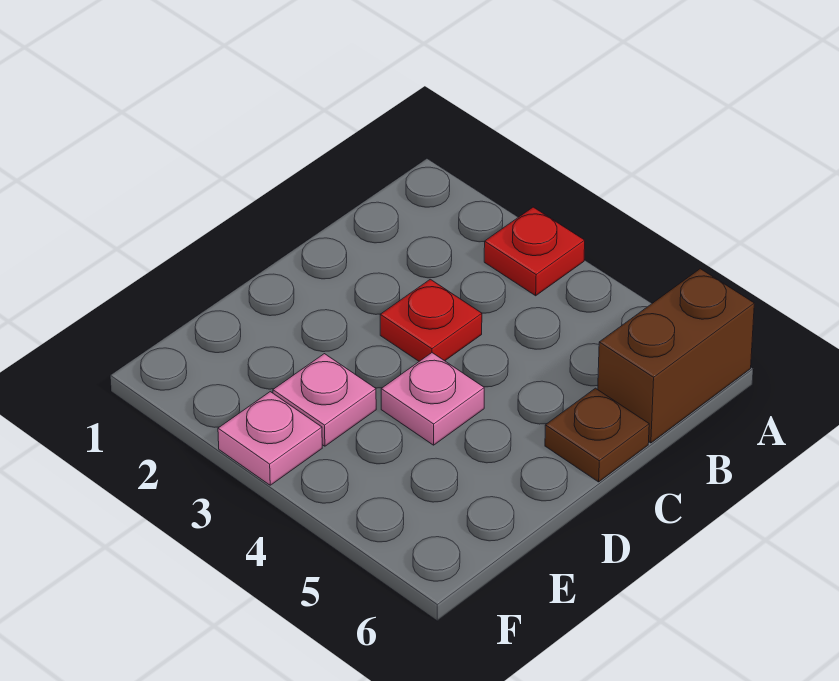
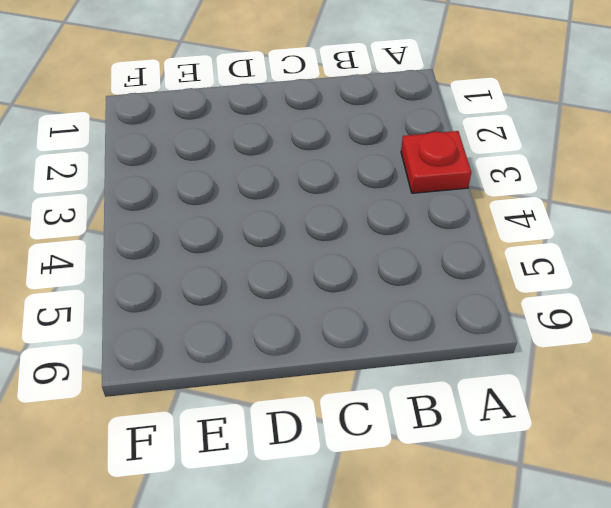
none -> brown brick A6:B6 level 1
none -> red plate C3 level 1

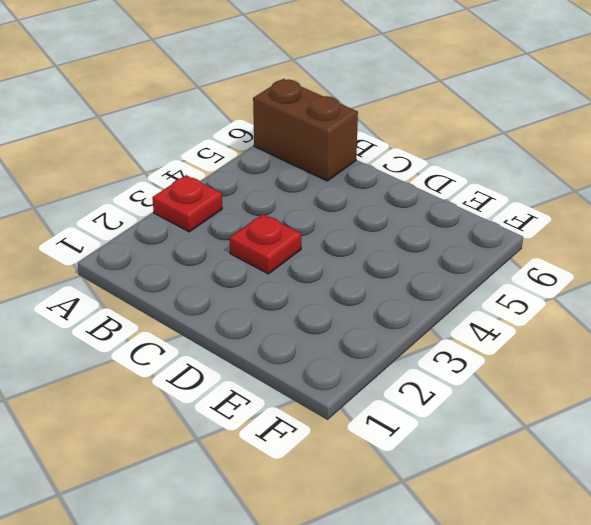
none -> brown plate C6 level 1
none -> pink plate D4 level 1

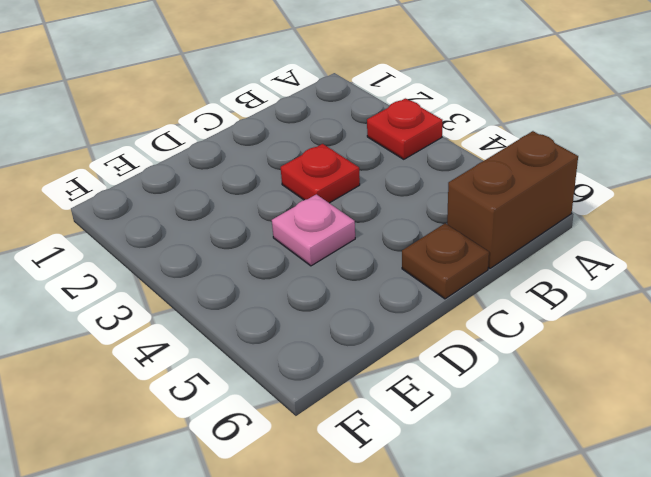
none -> pink plate E3 level 1
none -> pink plate F3 level 1

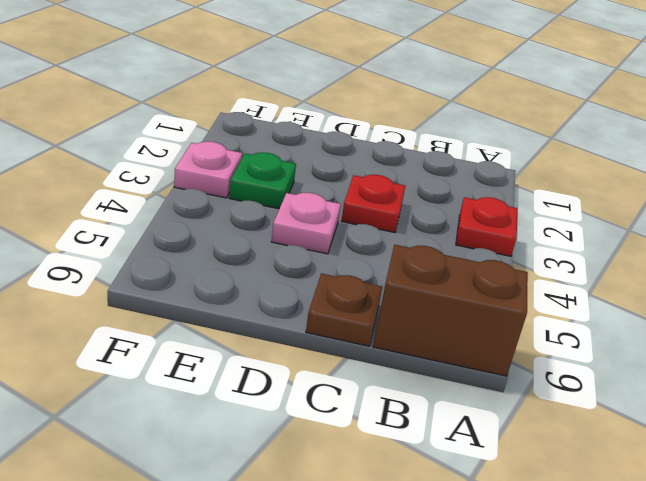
green plate E3 level 1 -> pink plate E3 level 1

